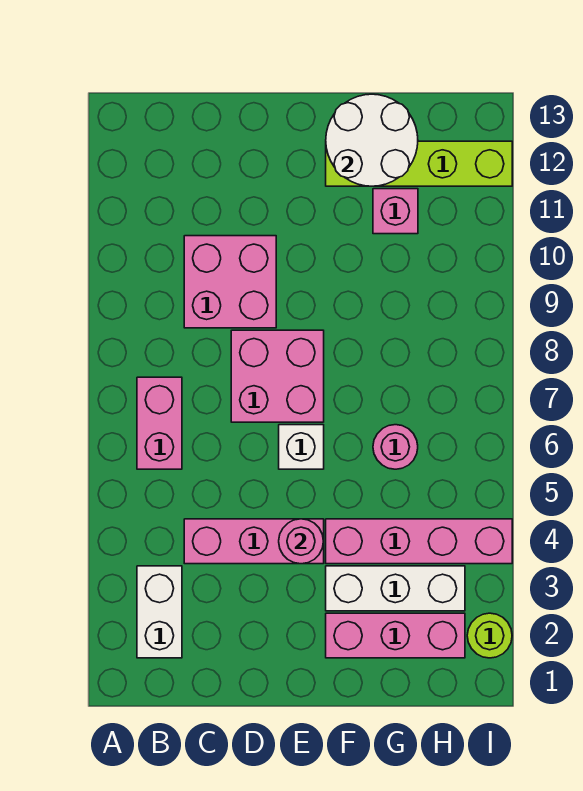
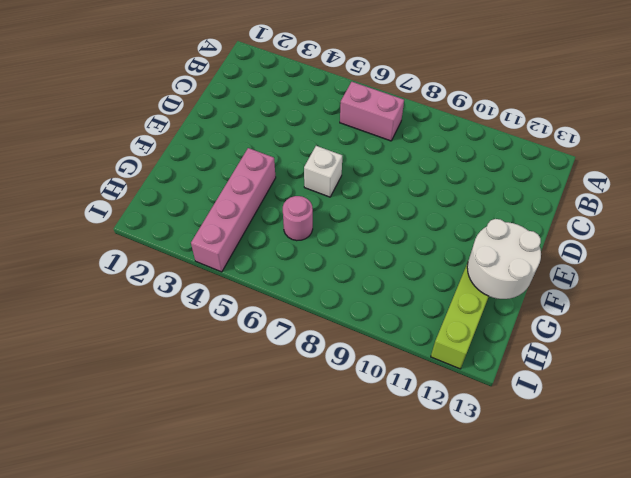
none -> white brick B2:B3 level 1
none -> pink brick C4:E4 level 1
none -> pink brick C9:D10 level 1

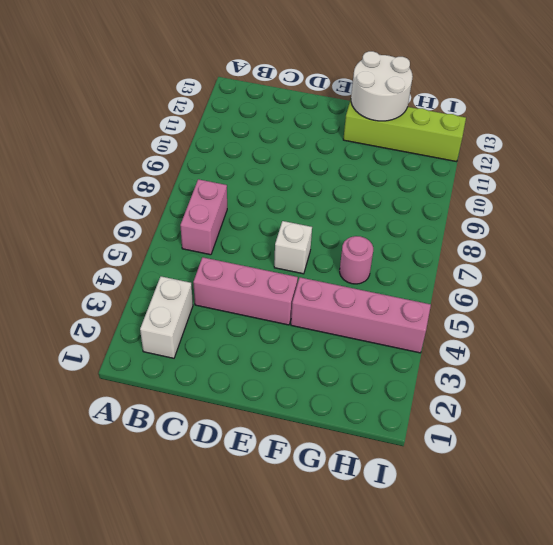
none -> pink brick C9:D10 level 1
none -> pink brick D7:E8 level 1
none -> pink brick F2:H2 level 1

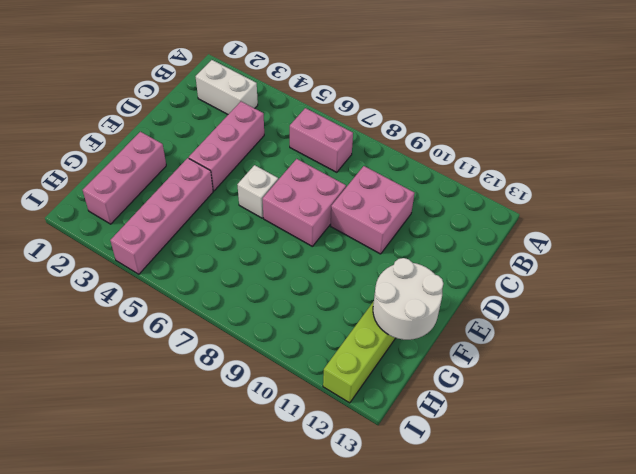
none -> white brick F3:H3 level 1
none -> pink round brick G6 level 1
none -> pink brick G11 level 1

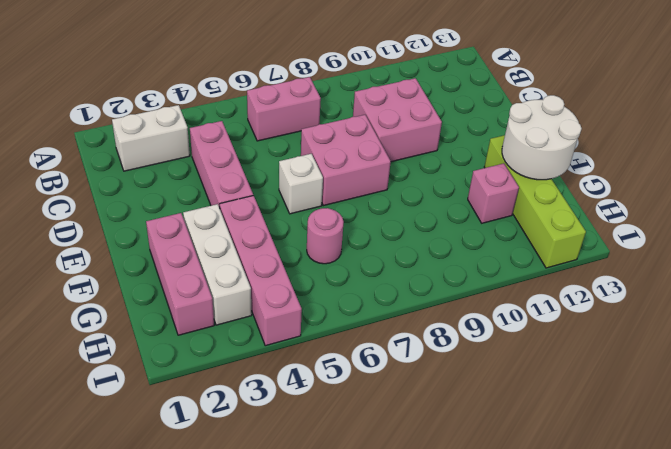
none -> lime round brick I2 level 1
none -> pink round brick E4 level 2

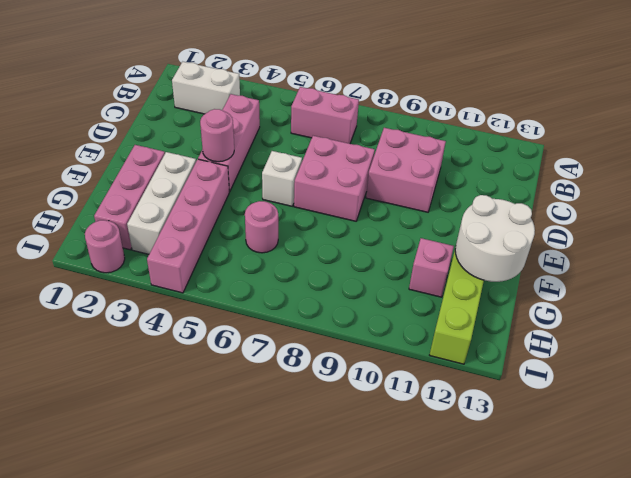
pink round brick I2 level 1 -> lime round brick I2 level 1

